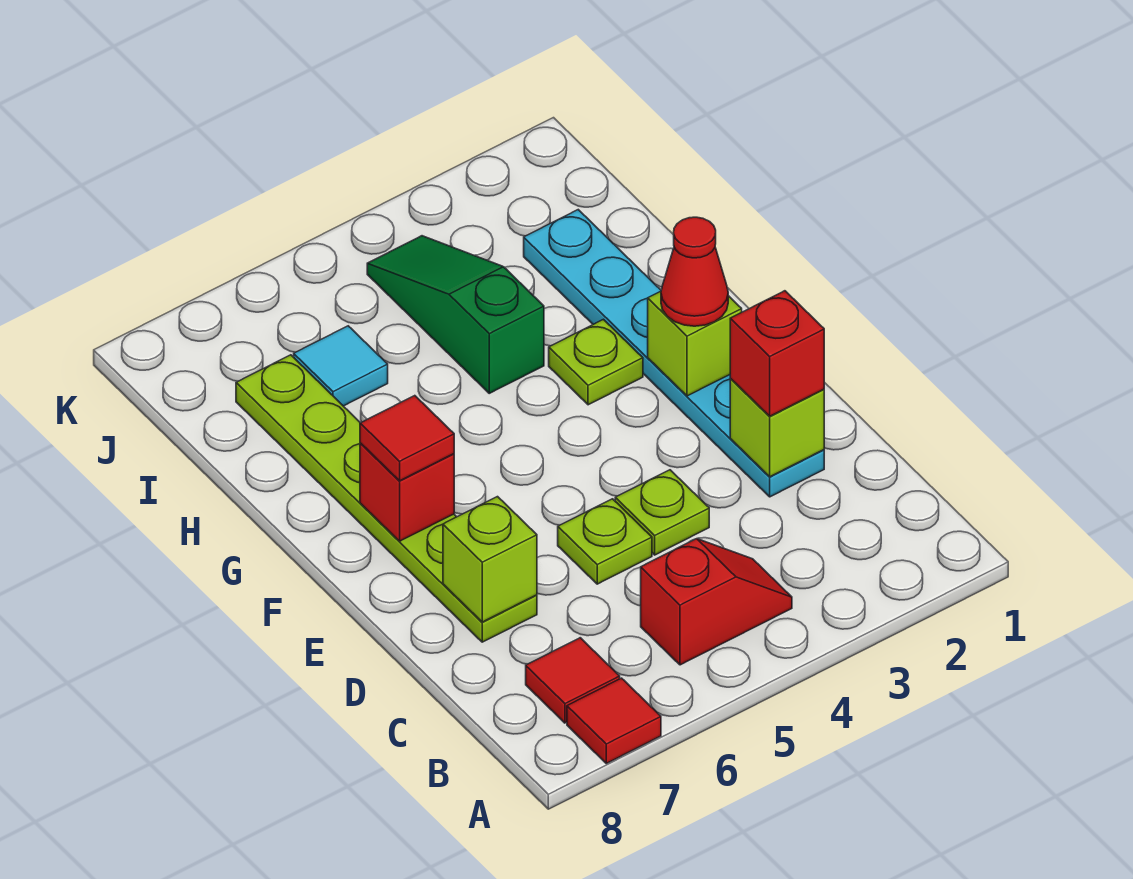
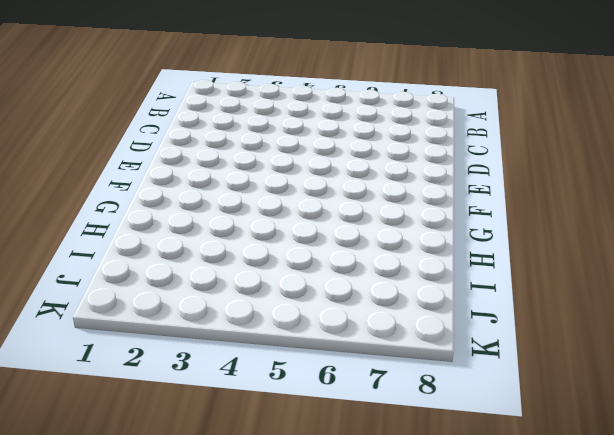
none -> red tile A7 level 1
none -> red slope B4:B5 level 1 top 5
none -> red tile B7 level 1

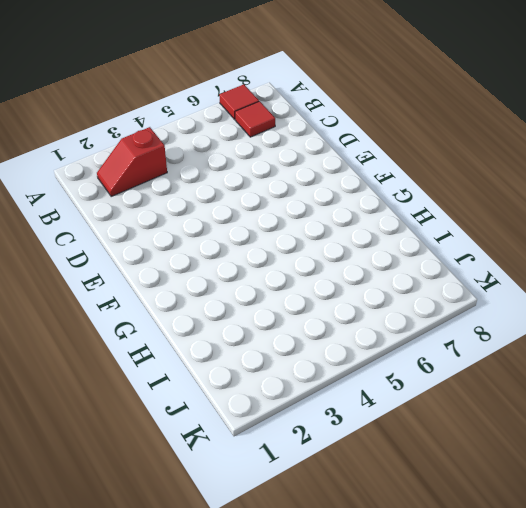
red slope B2:B3 level 1 top 3 -> red slope B4:B5 level 1 top 5
none -> cyan plate D2:I2 level 1
none -> lime plate D4 level 1
none -> lime plate D5 level 1

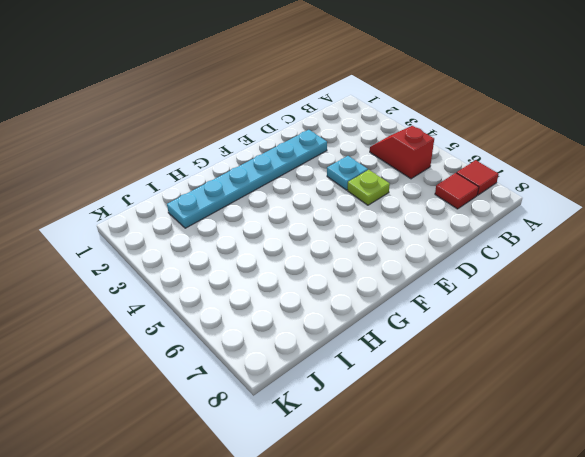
cyan plate D4 level 1 -> lime plate D4 level 1
none -> lime plate D7:I7 level 1
none -> lime plate G3 level 1
none -> green slope H4:J4 level 1 top H

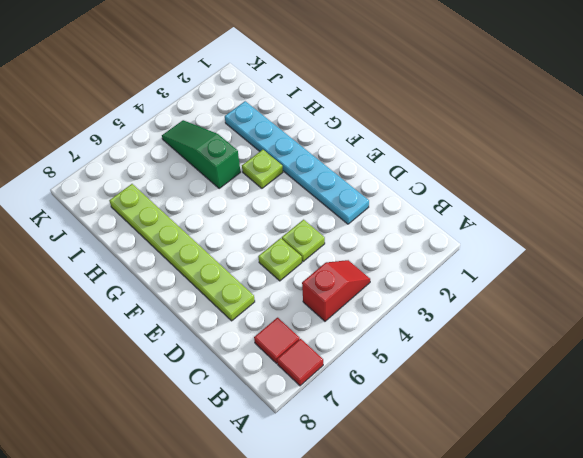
none -> cyan tile I6 level 1
none -> lime brick D2 level 2
none -> lime brick D7 level 2

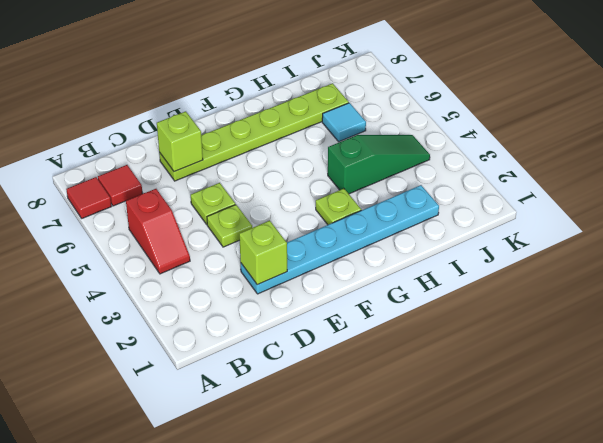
none -> lime brick F2 level 2
none -> red brick F7 level 2
none -> red brick D2 level 3

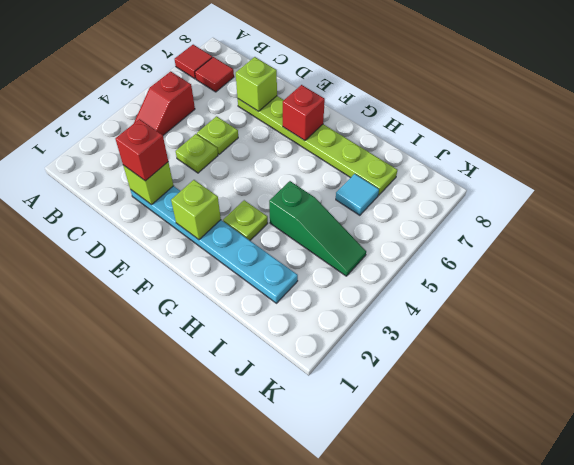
none -> red cone F2 level 3
none -> red tile F7 level 3

